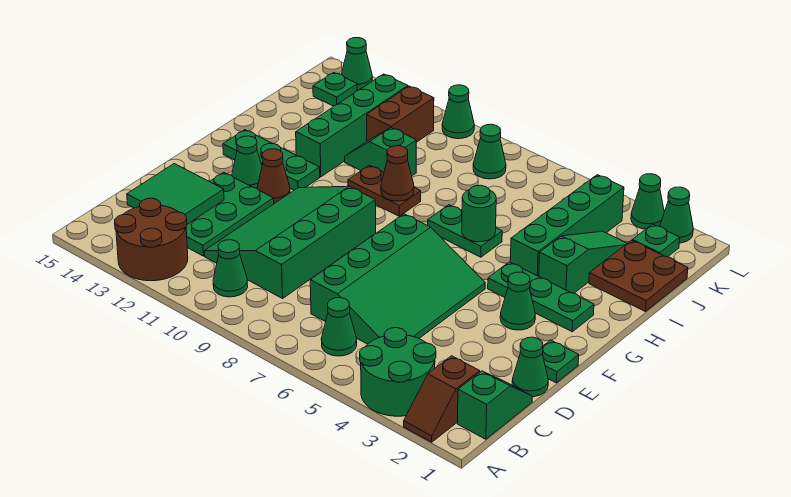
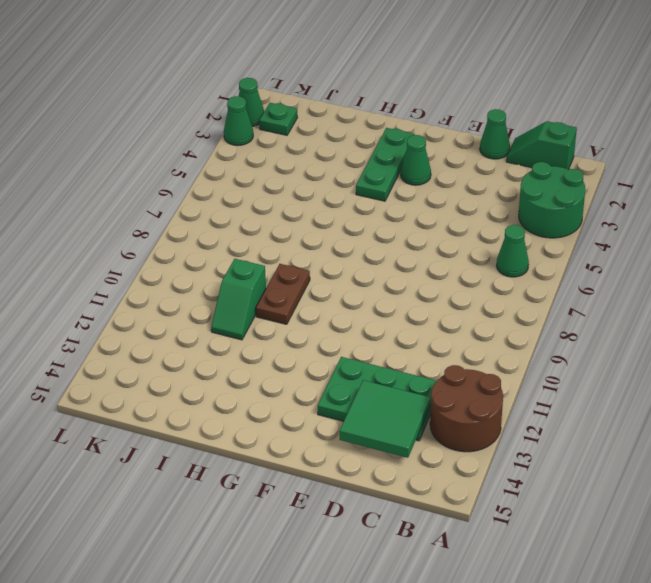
none -> brown slope A2:B2 level 1 top B
none -> green cone B10 level 1
none -> green slope C5:F7 level 1 top 7
none -> green slope C9:F11 level 1 top 9

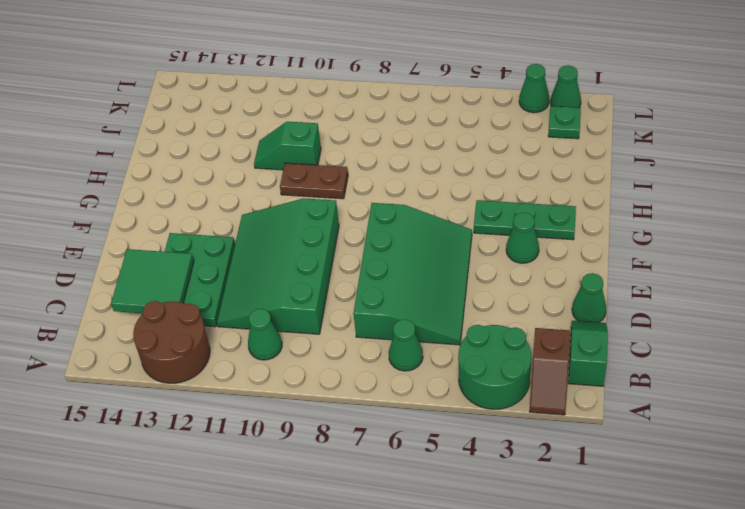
none -> green plate E1 level 1
none -> brown cone F12 level 1
none -> green cone F13 level 1
none -> green plate G12:G14 level 1

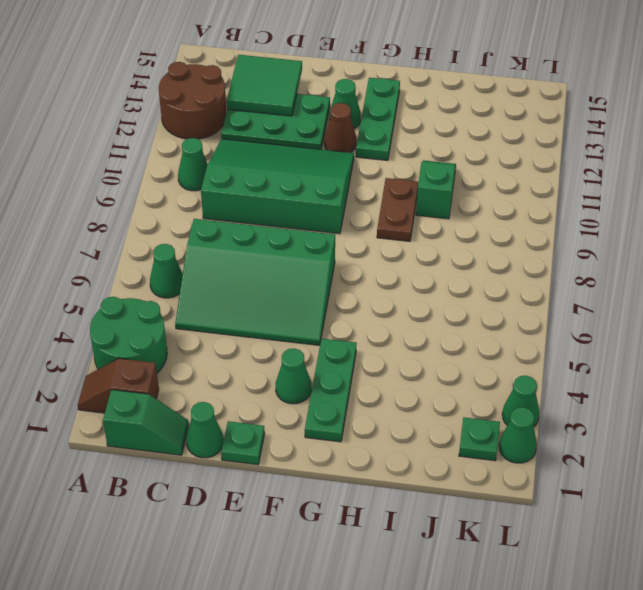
none -> green slope H3:J3 level 1 top H
none -> green brick H4:K4 level 1
none -> green plate H6:H7 level 1
none -> green brick H12:K12 level 1

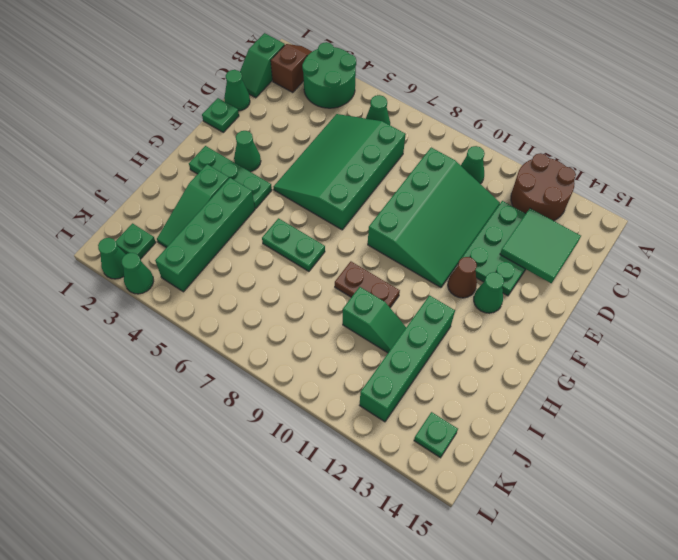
none -> green plate G12:G14 level 1
none -> brown plate I1:J2 level 1
none -> brown brick J11:K11 level 1
none -> green cone K8 level 1

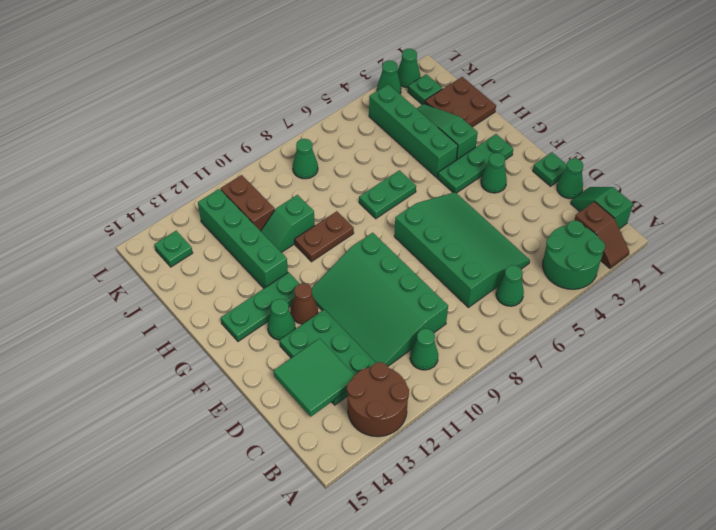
none -> green cone L10 level 1
none -> green cone L14 level 1
none -> green round brick H6 level 2
none -> brown cone H9 level 2

